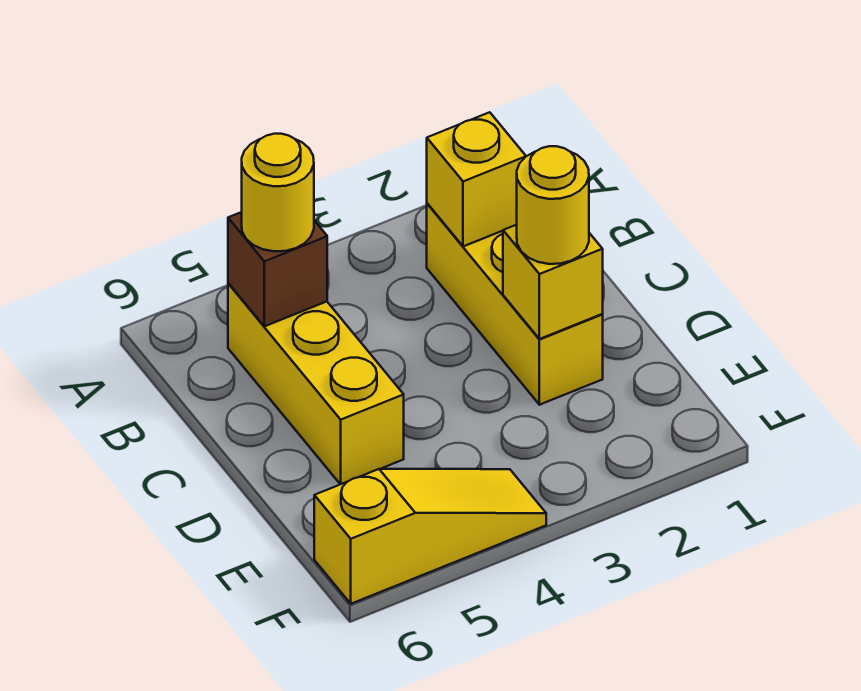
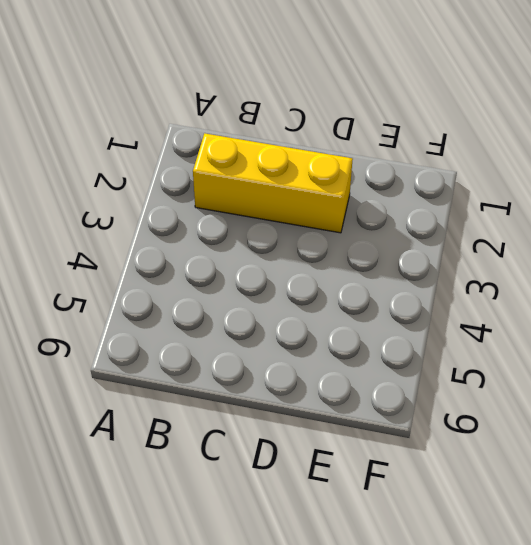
none -> yellow brick B5:D5 level 1
none -> yellow slope F4:F6 level 1 top 6

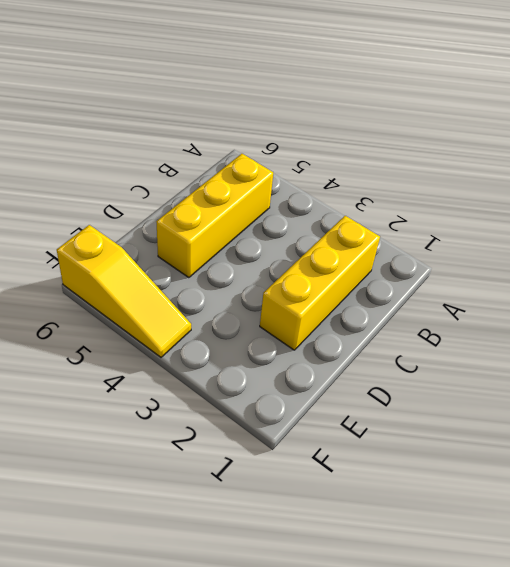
none -> yellow brick B2 level 2
none -> brown brick B5 level 2

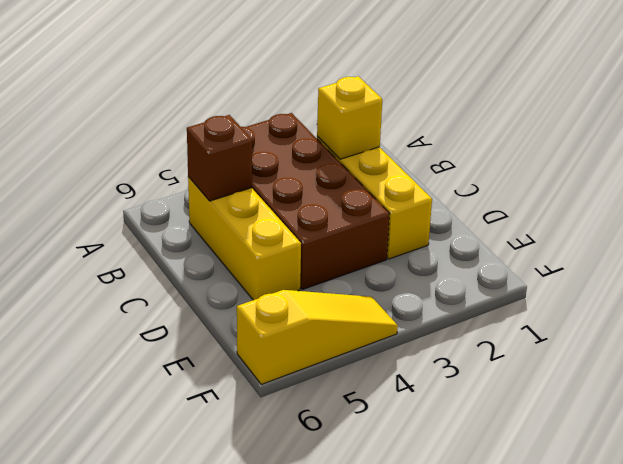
brown brick A3:D4 level 1 -> none
none -> yellow brick D2 level 2
none -> yellow round brick B5 level 3

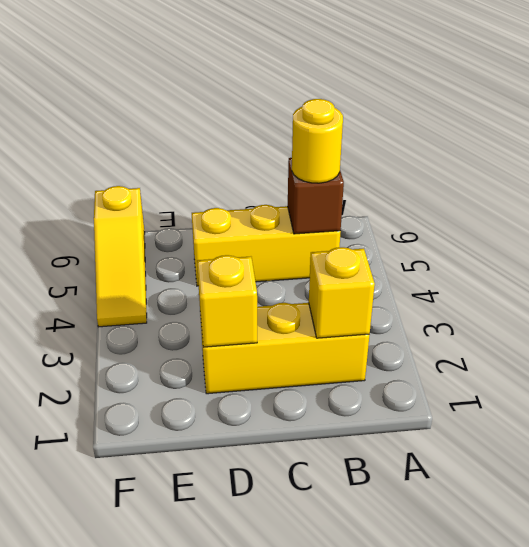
none -> yellow round brick D2 level 3

